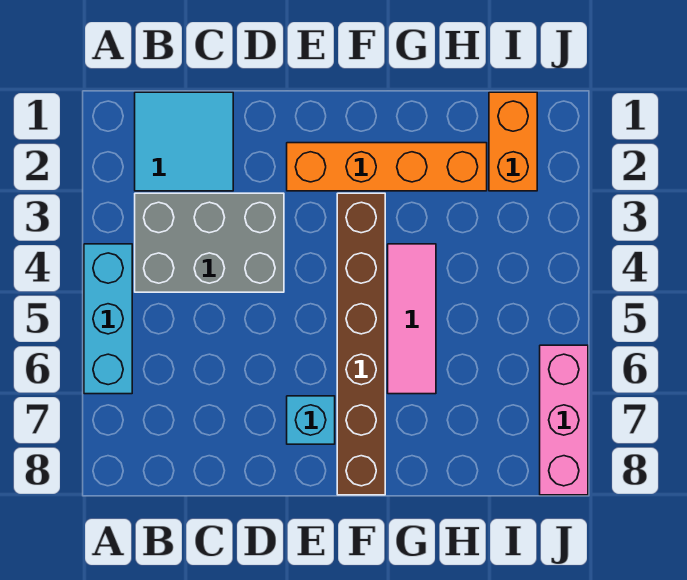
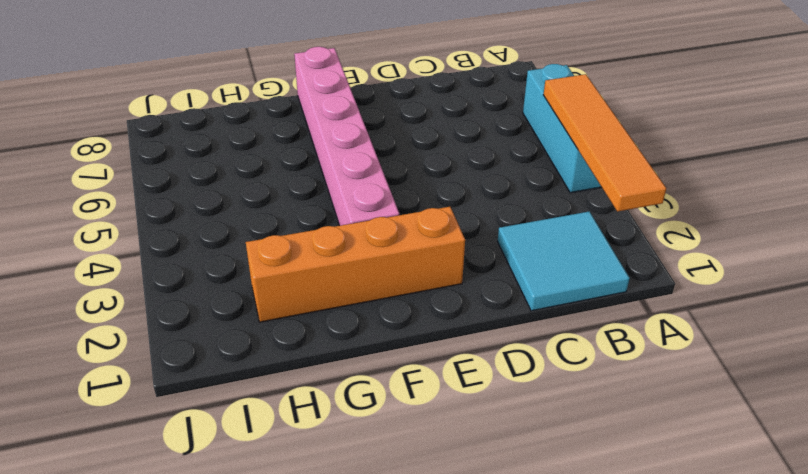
orange tile A2:A5 level 2 -> none
pink brick F3:F8 level 1 -> brown brick F3:F8 level 1
none -> grey brick B3:D4 level 1
none -> cyan brick E7 level 1

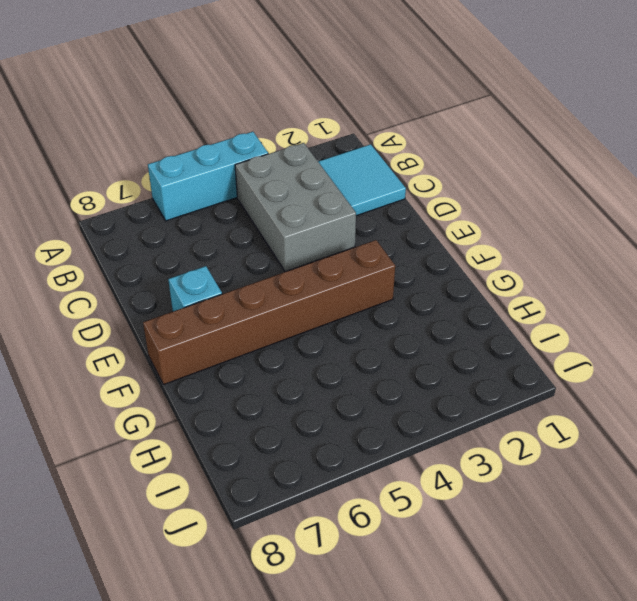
none -> orange brick E2:H2 level 1
none -> pink tile G4:G6 level 1

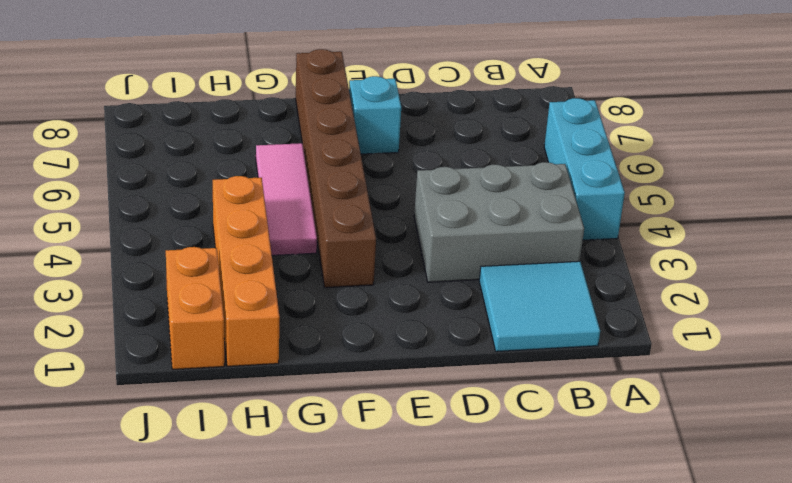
orange brick H1:H4 level 1 -> orange brick E2:H2 level 1
none -> pink brick J6:J8 level 1

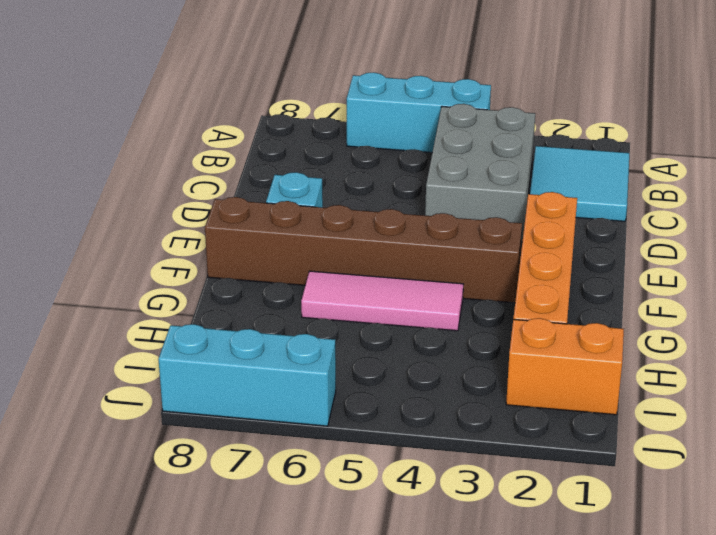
cyan brick J6:J8 level 1 -> pink brick J6:J8 level 1

